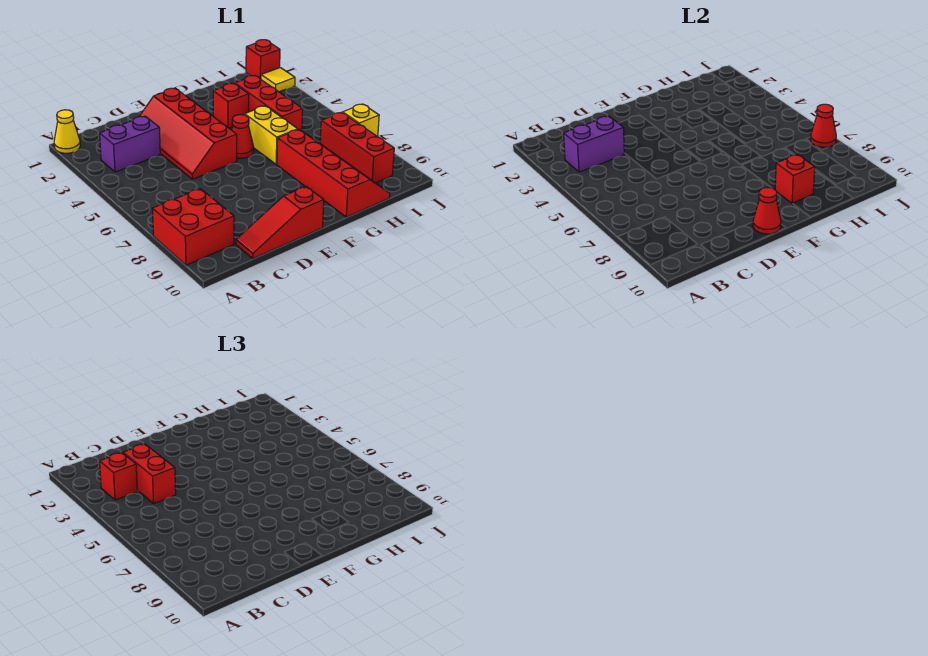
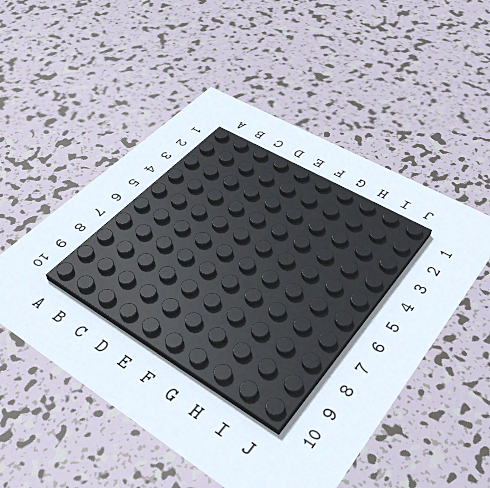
none -> yellow cone A1 level 1
none -> red brick A8:B9 level 1
none -> purple brick B3:C3 level 1

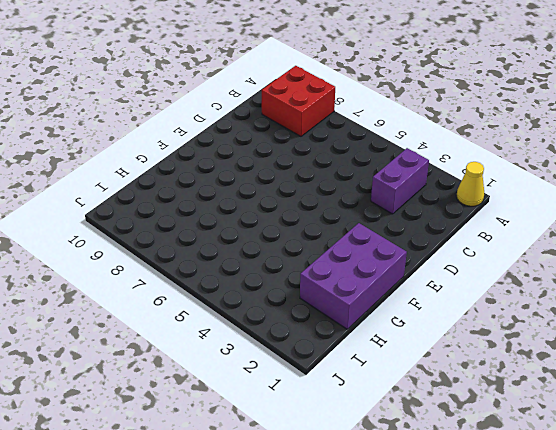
purple brick F1:H2 level 1 -> none
none -> red slope C10:E10 level 1 top E
none -> red slope D2:E5 level 1 top E
none -> red cone F5 level 1

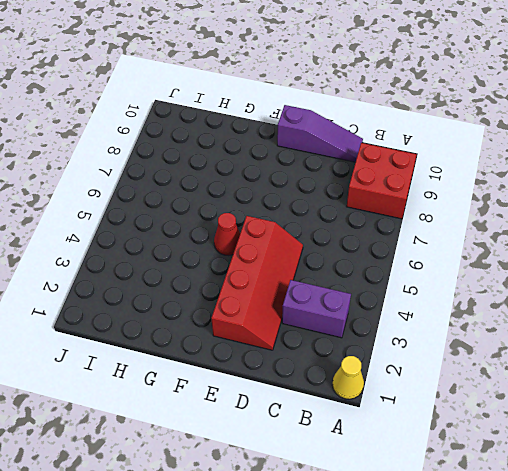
purple slope C10:E10 level 1 top E -> red slope C10:E10 level 1 top E
none -> red brick G3 level 1
none -> yellow brick G5:G6 level 1
none -> red slope G7:H10 level 1 top G

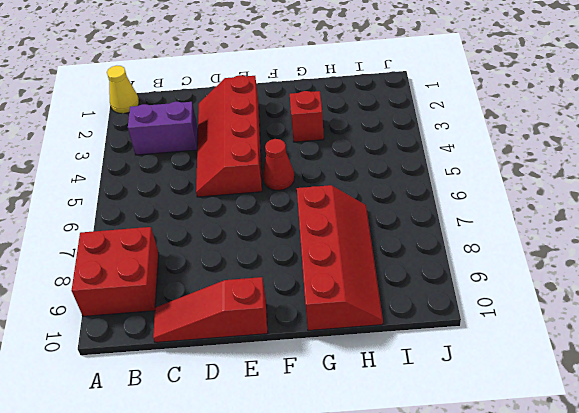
none -> yellow brick G5:G6 level 1
none -> red brick H3:H5 level 1
none -> red brick I7:I9 level 1

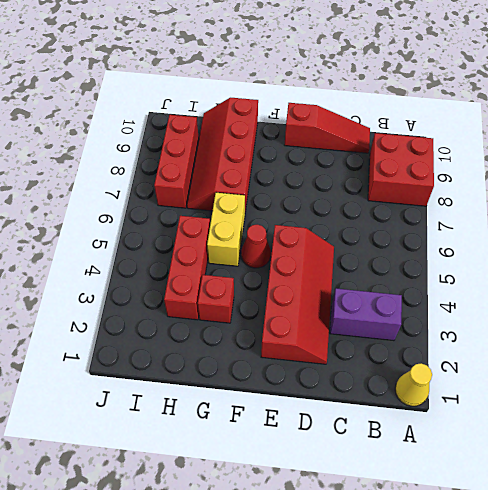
none -> red brick J1 level 1
none -> yellow tile J2 level 1
none -> yellow brick J7 level 1

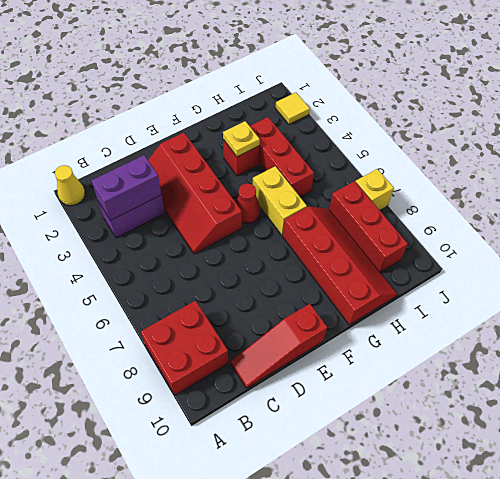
yellow plate G3 level 2 -> none
none -> red brick J1 level 1
none -> red cone E10 level 2
none -> red brick G9 level 2

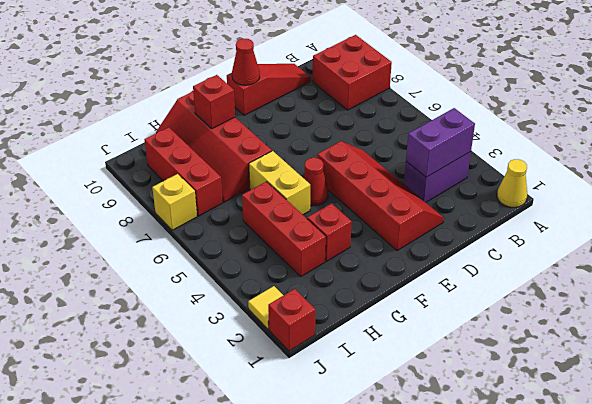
none -> red cone J7 level 2
none -> red brick B3 level 3
none -> red brick C3:C4 level 3

